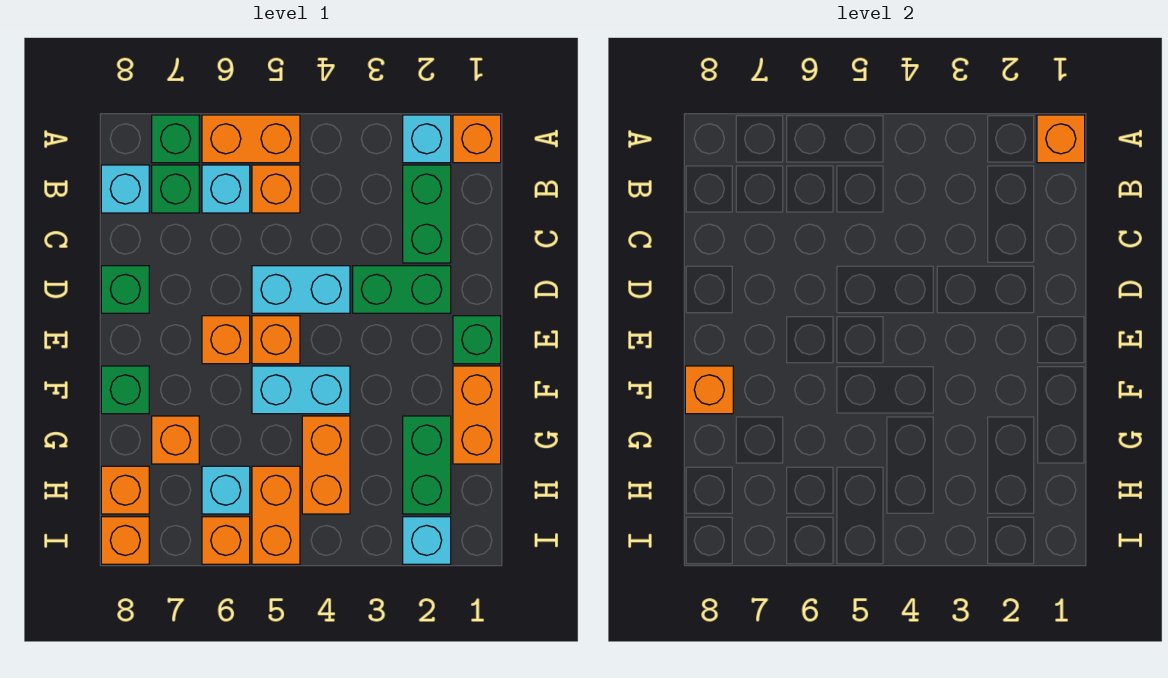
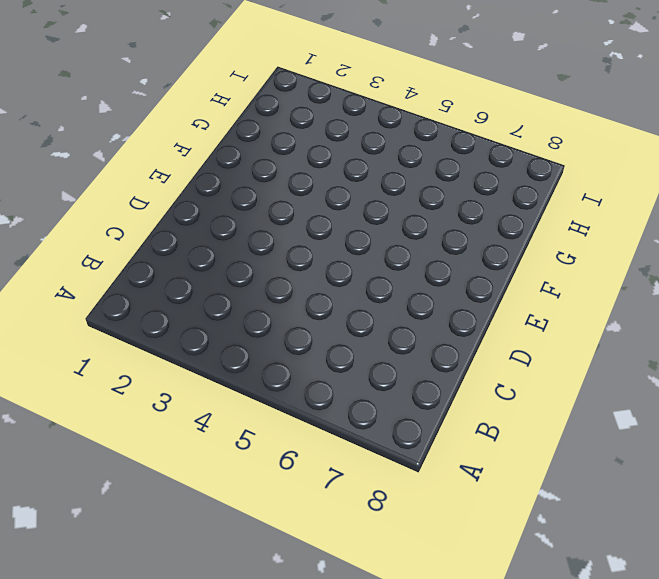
none -> orange brick A1 level 1
none -> cyan brick A2 level 1
none -> orange brick A5:A6 level 1

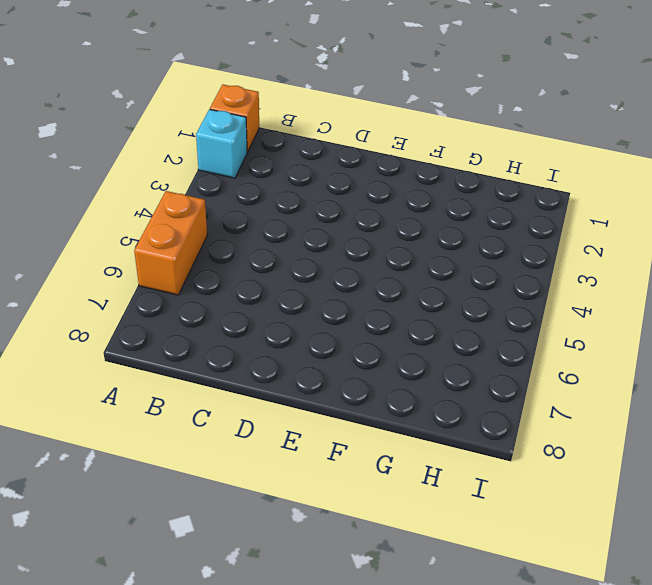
none -> green brick A7 level 1
none -> green brick B2:C2 level 1
none -> orange brick B5 level 1

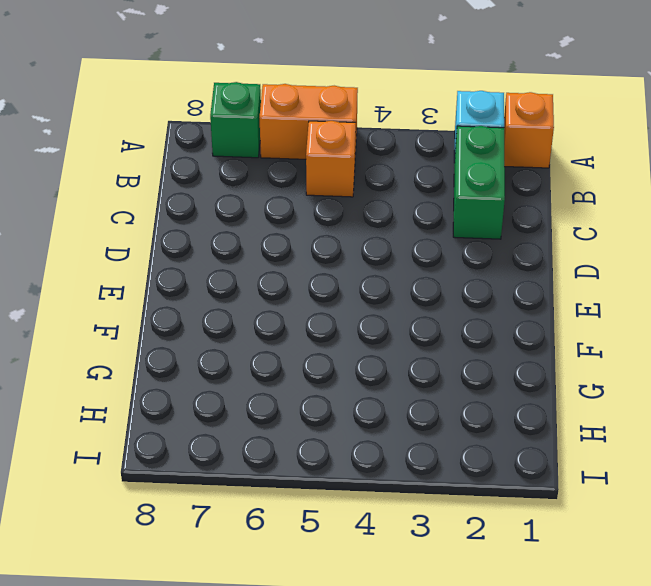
none -> cyan brick B6 level 1
none -> green brick B7 level 1
none -> cyan brick B8 level 1

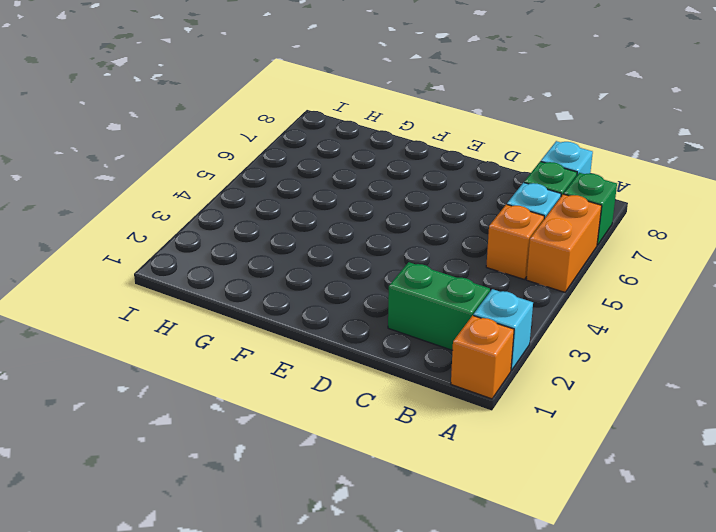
none -> green brick D2:D3 level 1
none -> cyan brick D4:D5 level 1
none -> green brick D8 level 1

